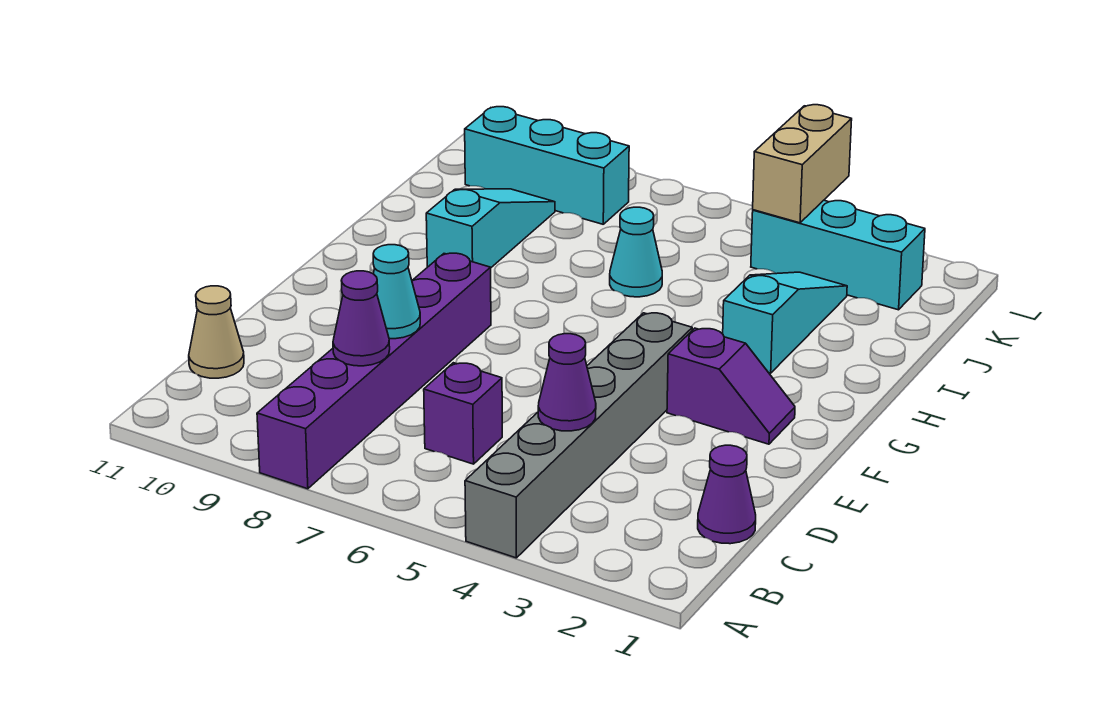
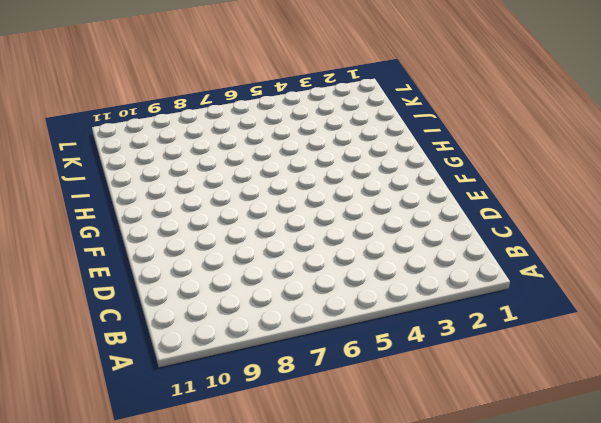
none -> grey brick A4:F4 level 1
none -> purple brick A8:F8 level 1
none -> purple cone C1 level 1

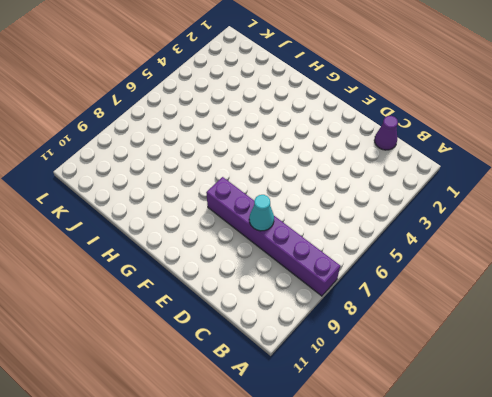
none -> grey brick A4:F4 level 1
none -> purple brick C6 level 1
none -> tan cone C11 level 1

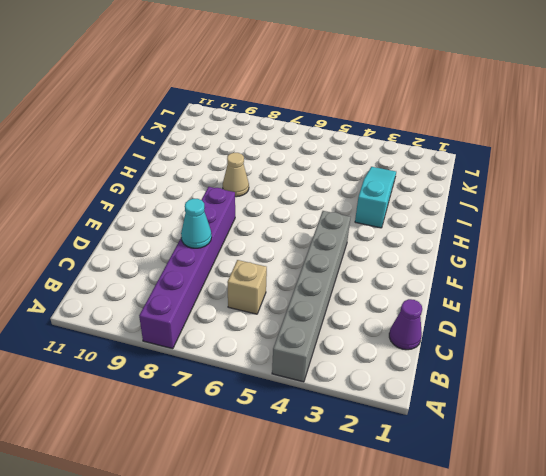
tan brick C6 level 1 -> purple brick C6 level 1
tan cone H8 level 1 -> tan cone C11 level 1
none -> purple slope F2:F3 level 1 top 3
none -> cyan slope H9:J9 level 1 top H
none -> cyan cone I6 level 1

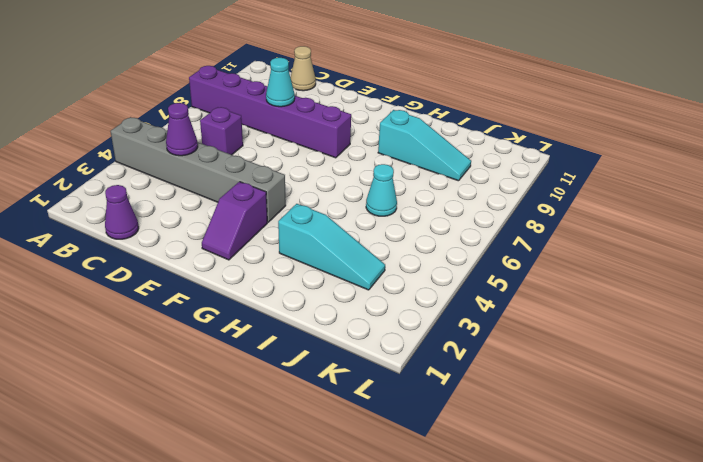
none -> cyan brick K2:K4 level 1
none -> cyan brick K8:K10 level 1
none -> purple cone C8 level 2

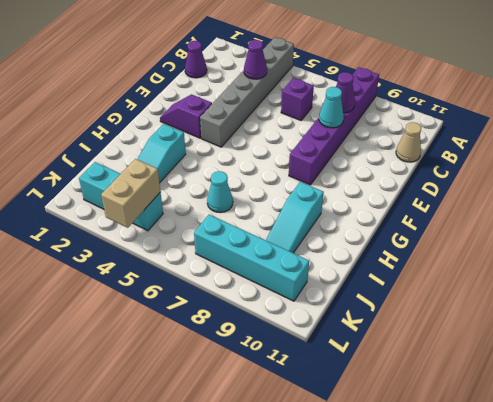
cyan brick K7:K10 level 1 -> cyan brick K8:K10 level 1

